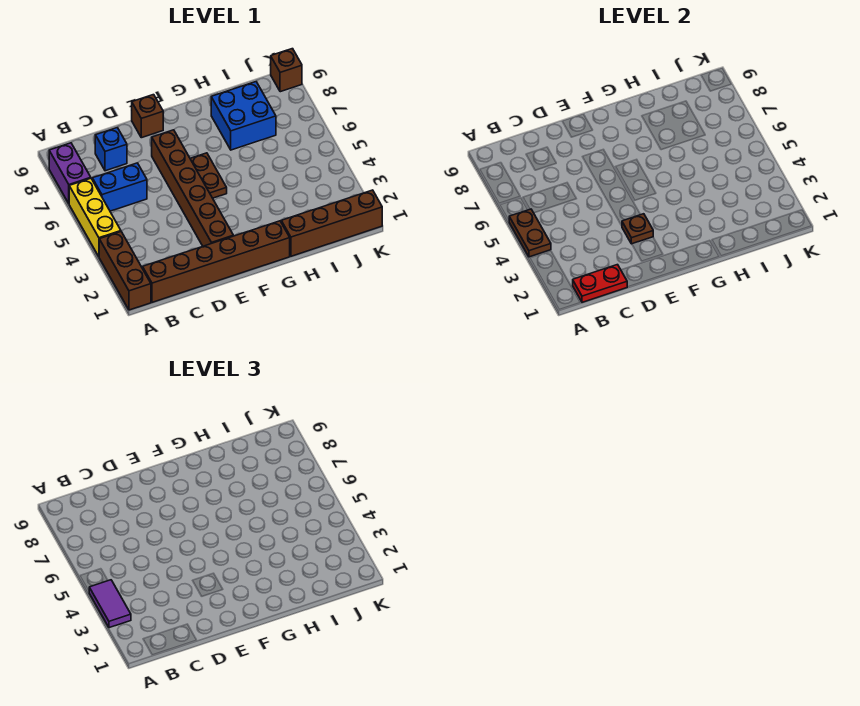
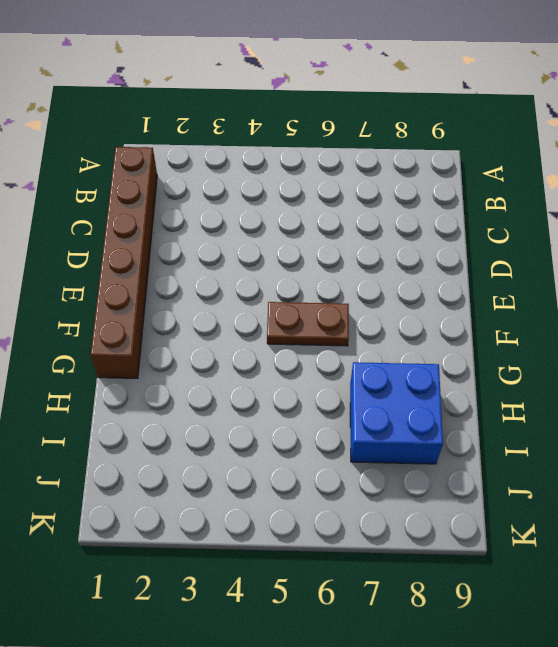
none -> brown brick A1:A3 level 1
none -> yellow brick A4:A6 level 1
none -> purple brick A7:A8 level 1

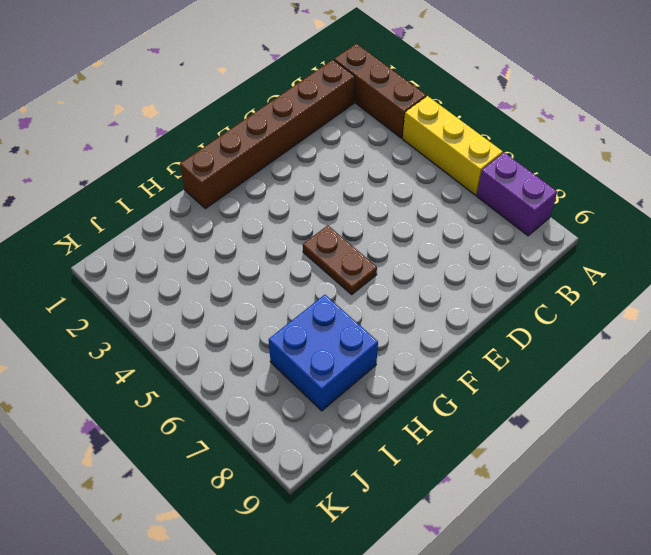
none -> blue brick B6:C6 level 1
none -> blue brick C8 level 1
none -> brown brick E2:E7 level 1

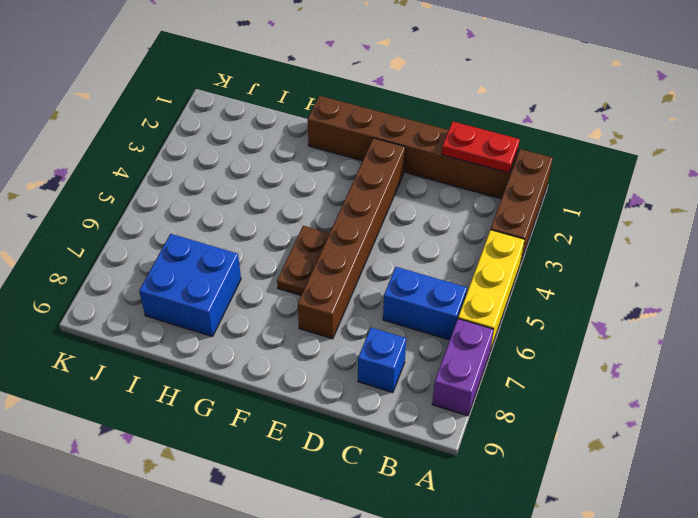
none -> brown brick E9 level 1
none -> brown brick H1:K1 level 1
none -> brown brick K9 level 1

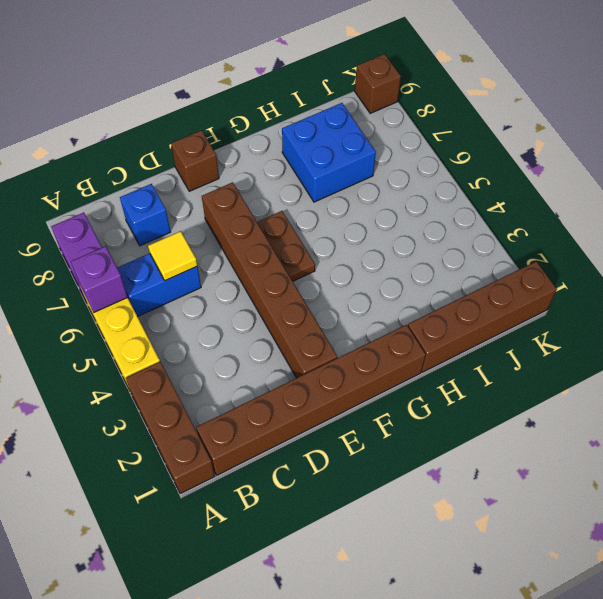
purple brick A6 level 2 -> none
yellow tile C6 level 2 -> none
none -> brown plate A4:A5 level 2
none -> red plate B1:C1 level 2
none -> brown plate E3 level 2

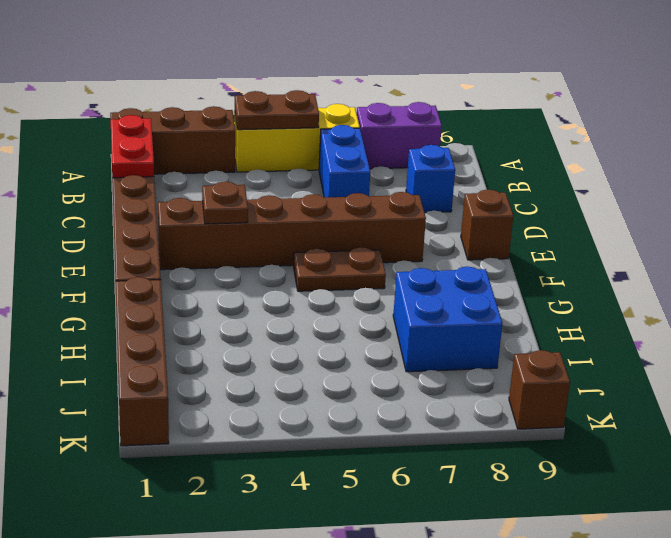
none -> purple tile A3:A4 level 3

